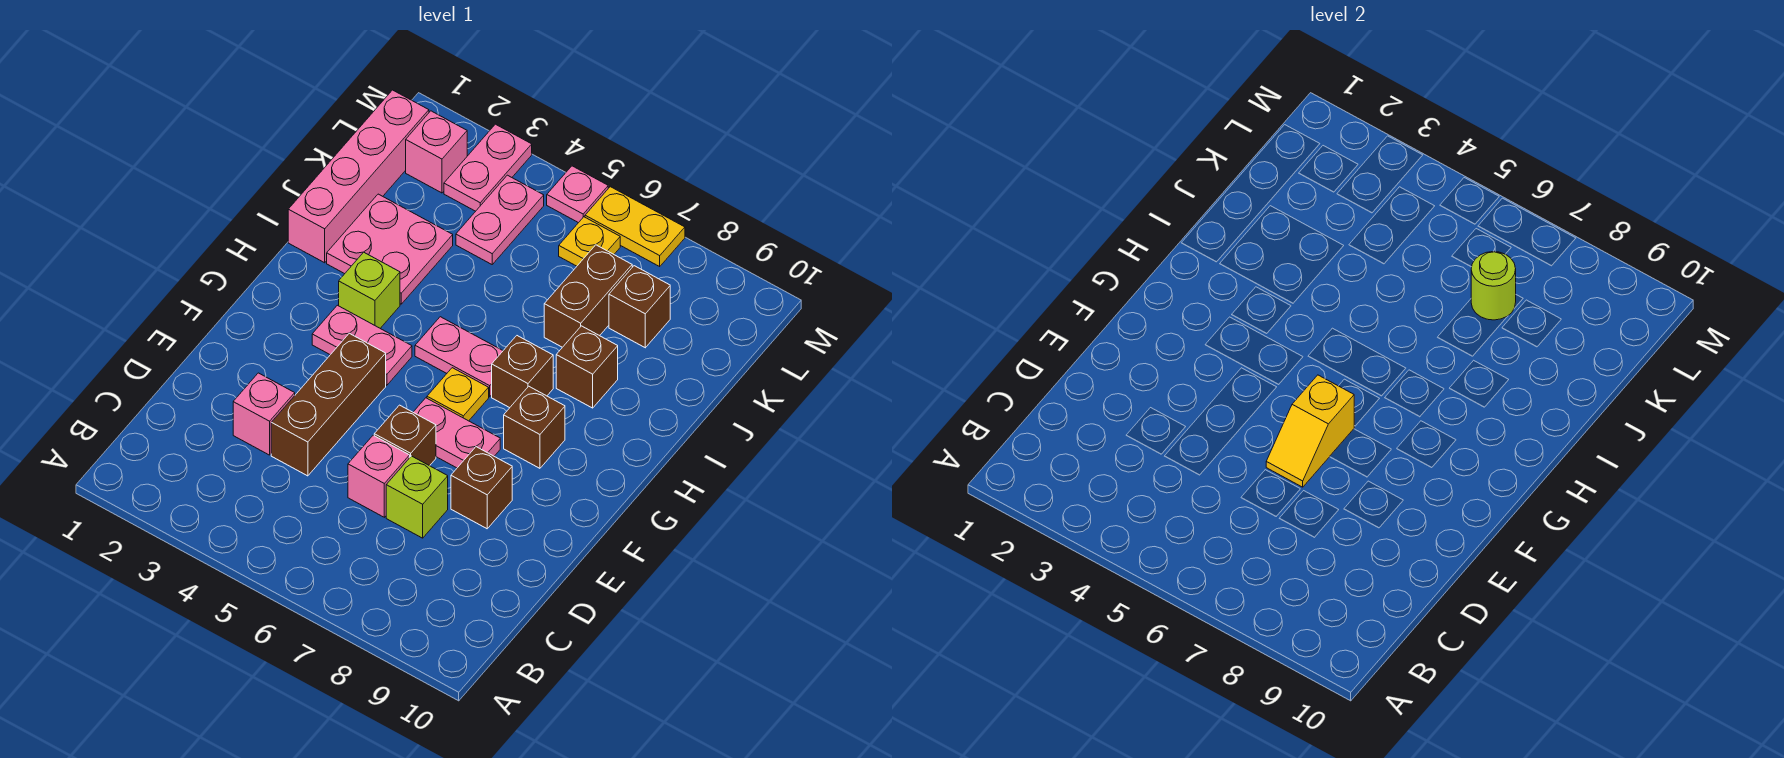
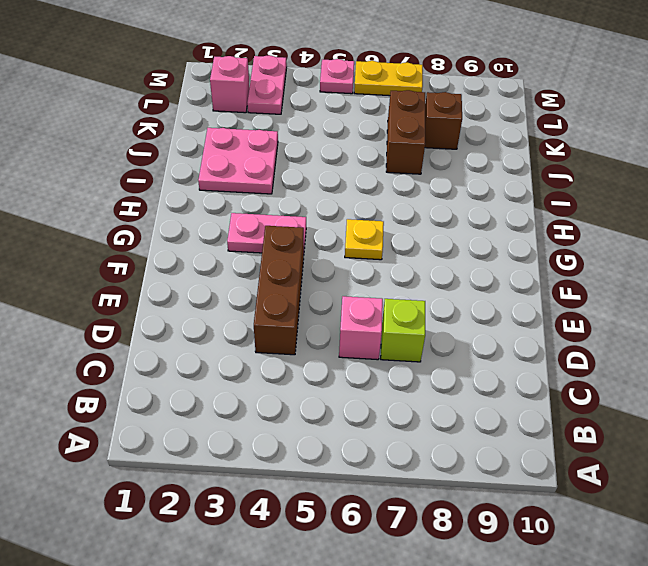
none -> pink brick D3 level 1
none -> brown brick E6 level 1
none -> brown brick E8 level 1

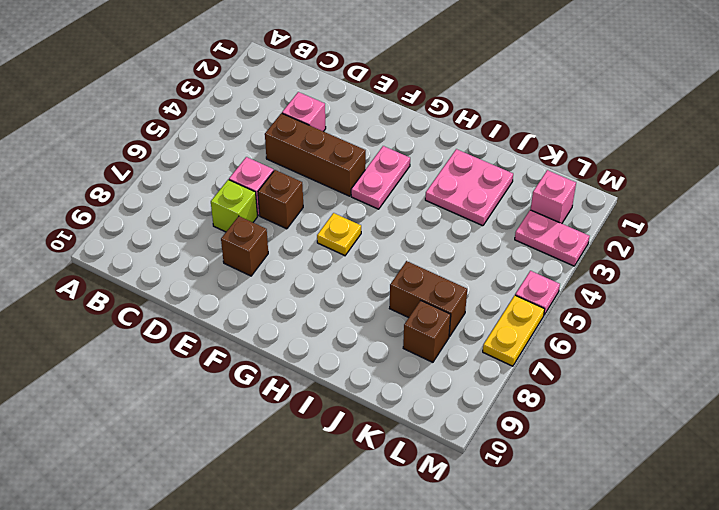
none -> pink plate F6:F7 level 1
none -> brown brick G8 level 1
none -> lime brick H3 level 1

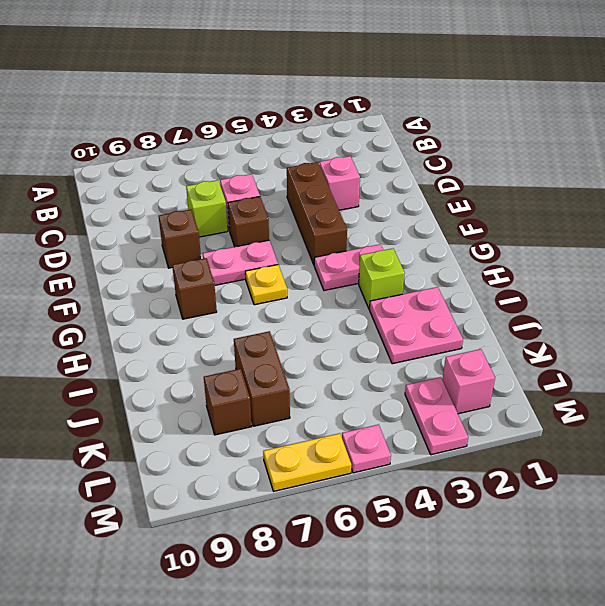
none -> pink plate H5:H6 level 1
none -> brown brick H7 level 1
none -> pink brick I1:L1 level 1

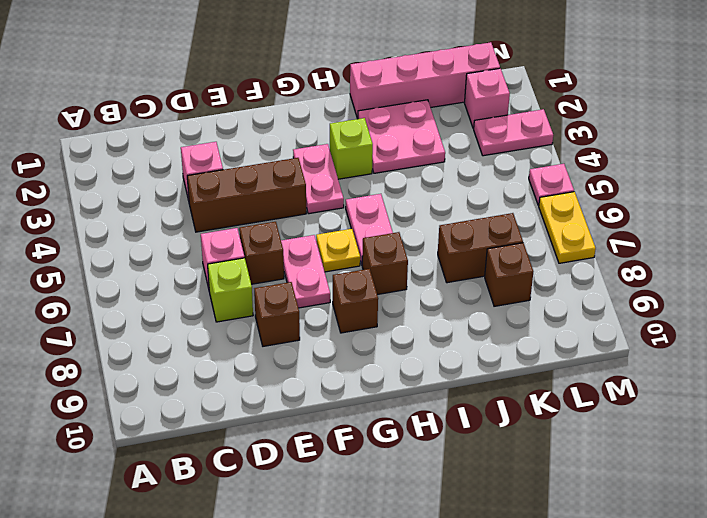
none -> brown brick I8 level 1
none -> pink plate K4:L4 level 1
none -> yellow plate L6 level 1

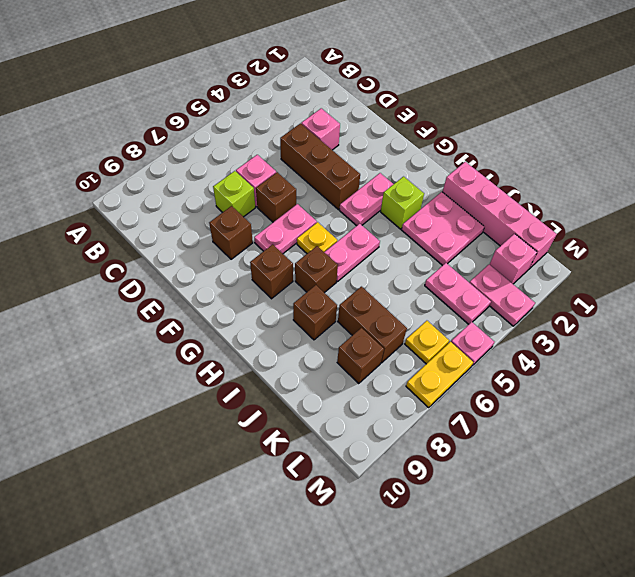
none -> yellow slope E6:F6 level 2 top F
none -> lime round brick K7 level 2

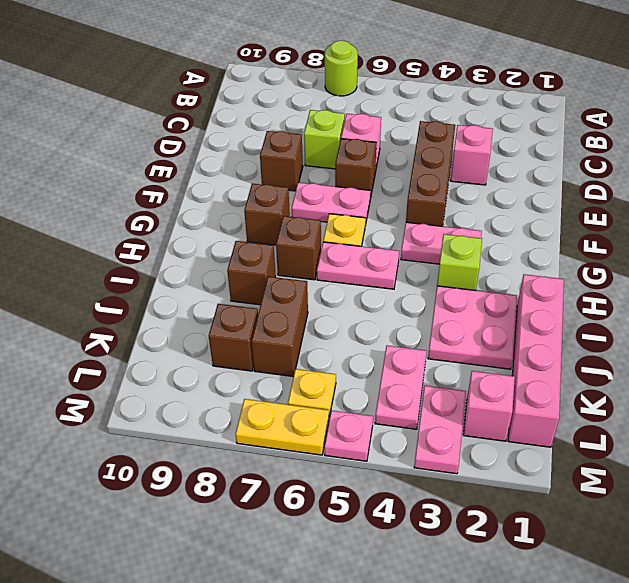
lime round brick A7 level 1 -> lime round brick K7 level 2
none -> yellow slope E6:F6 level 2 top F

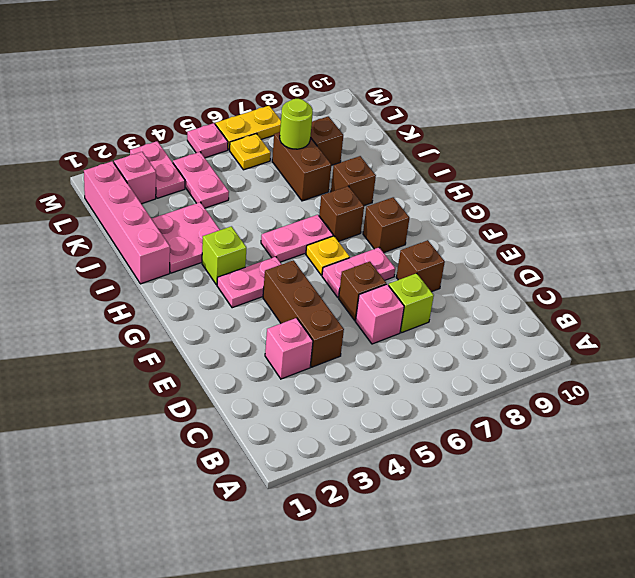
none -> yellow slope E6:F6 level 2 top F

